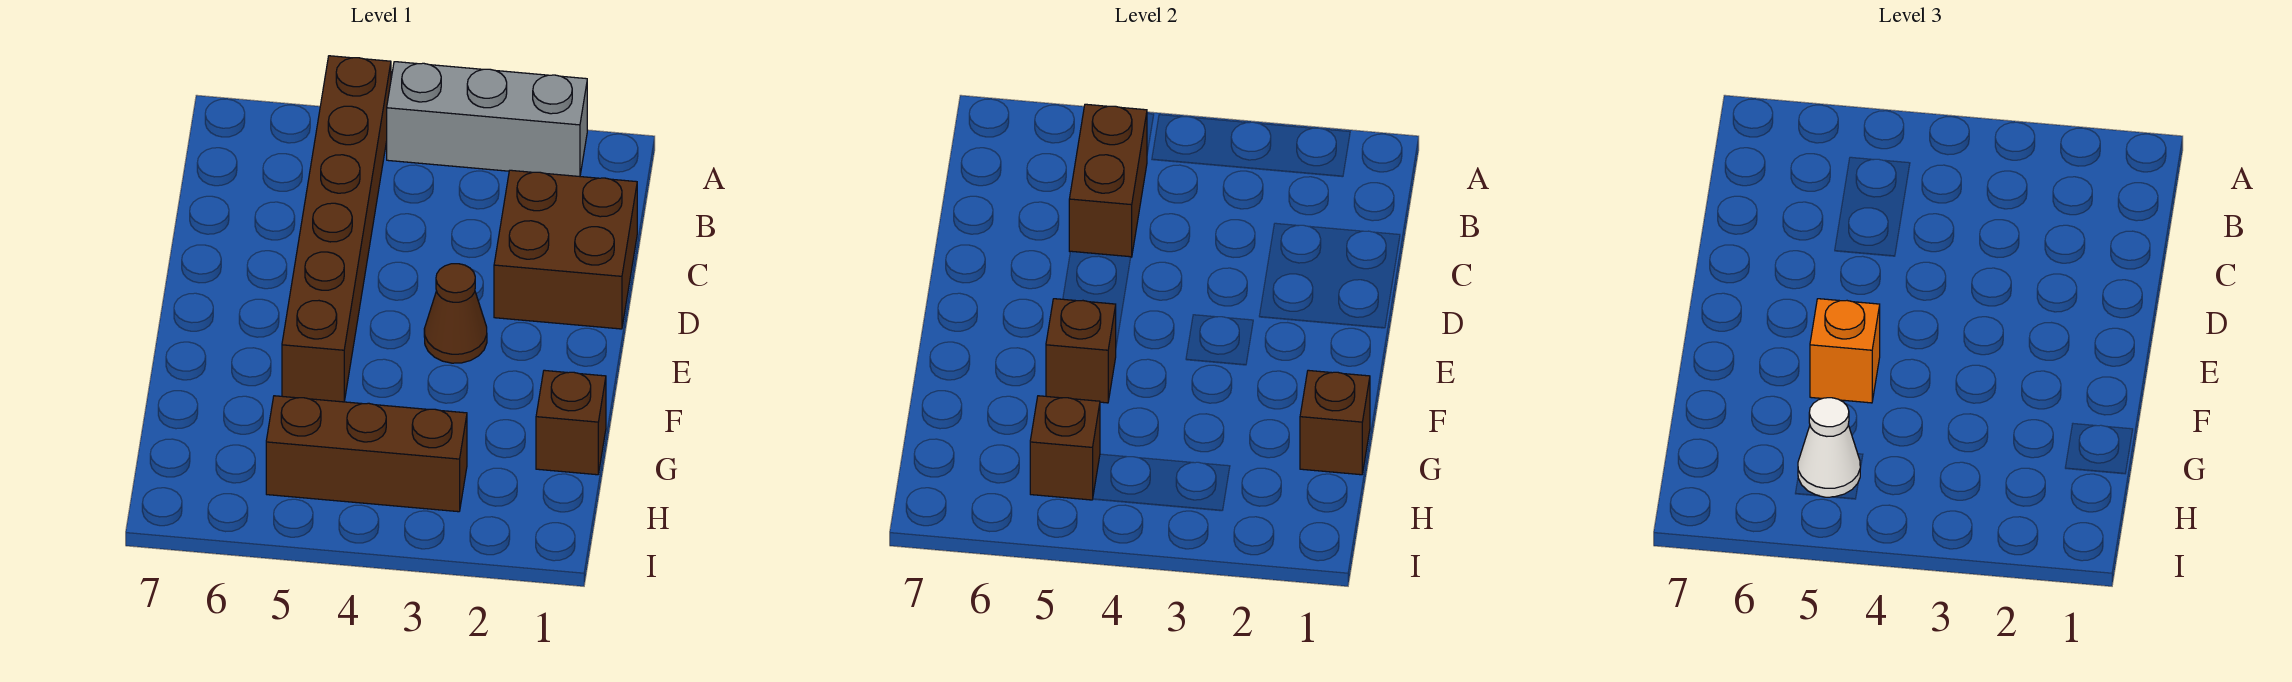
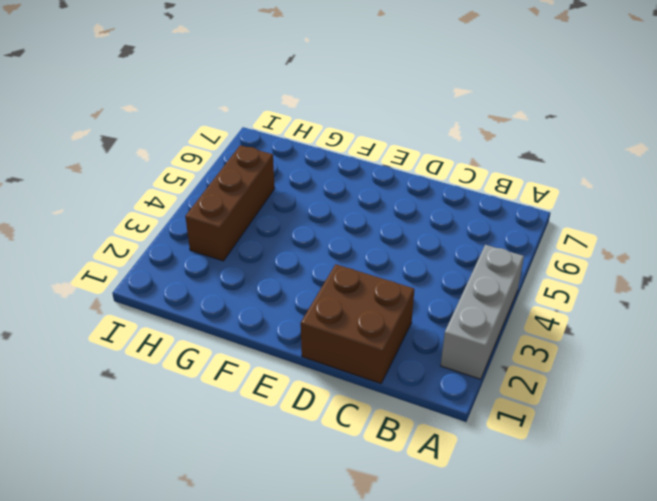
none -> brown brick A5:F5 level 1
none -> brown cone E3 level 1
none -> brown brick G1 level 1

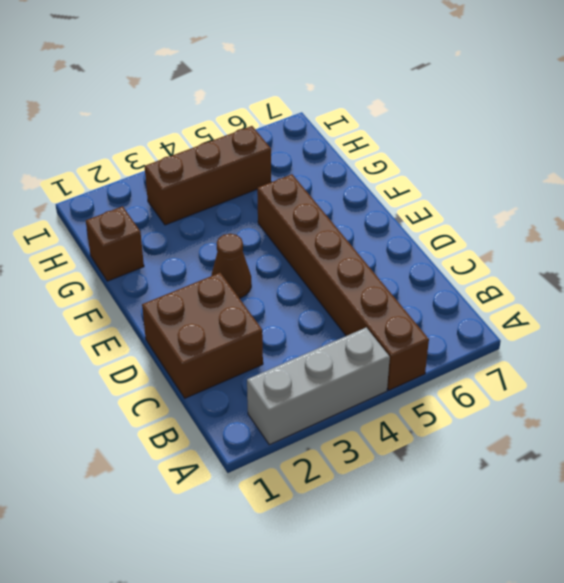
none -> brown brick B5:C5 level 2
none -> brown brick F5 level 2
none -> brown brick G1 level 2

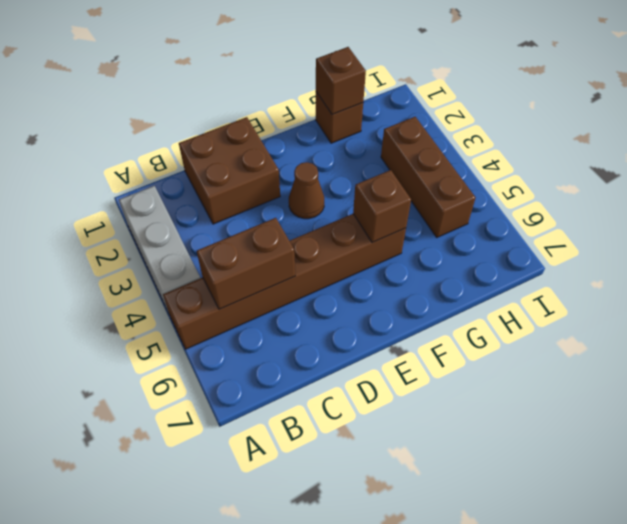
none -> brown brick H5 level 2
none -> orange brick F5 level 3
none -> white cone H5 level 3

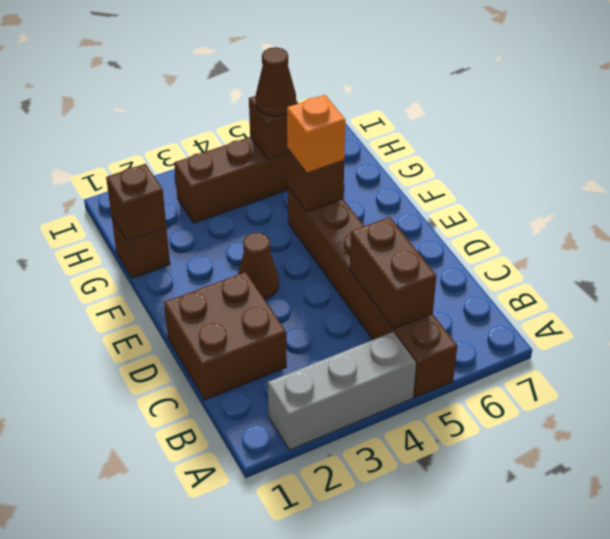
brown cone H5 level 3 -> white cone H5 level 3

